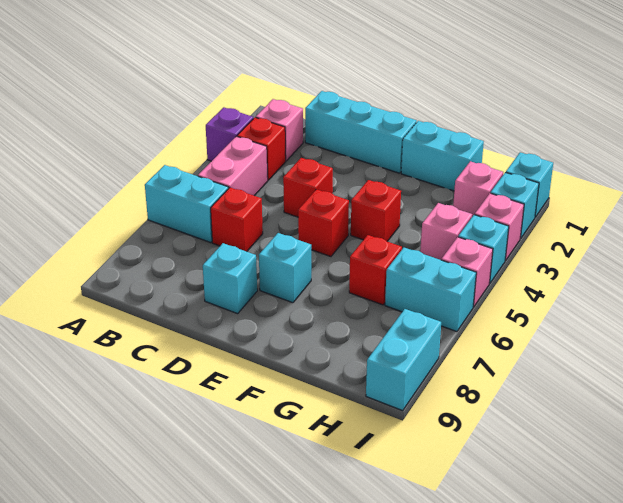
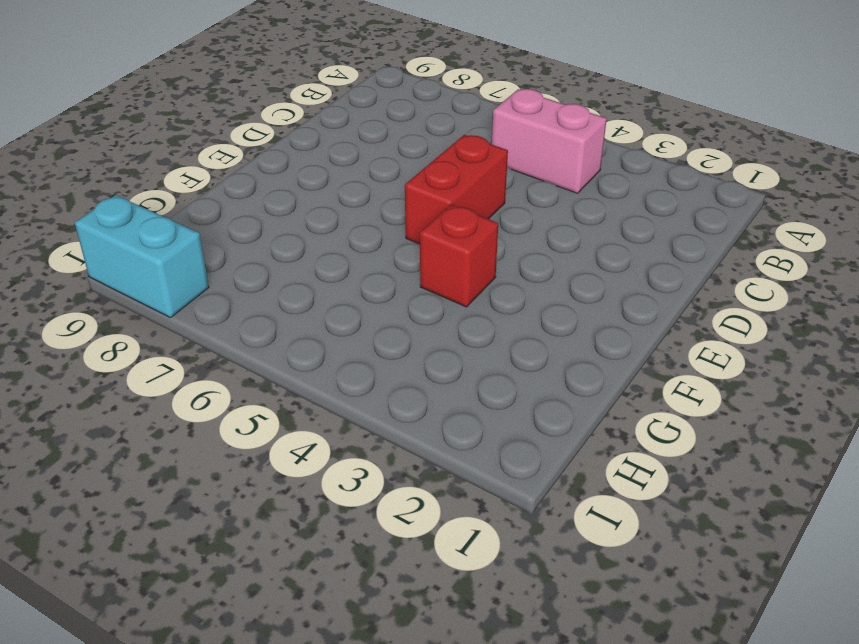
red brick D5:E5 level 1 -> red brick E5 level 1
none -> purple brick A3 level 1
none -> cyan brick A6:B6 level 1
none -> pink brick B2 level 1

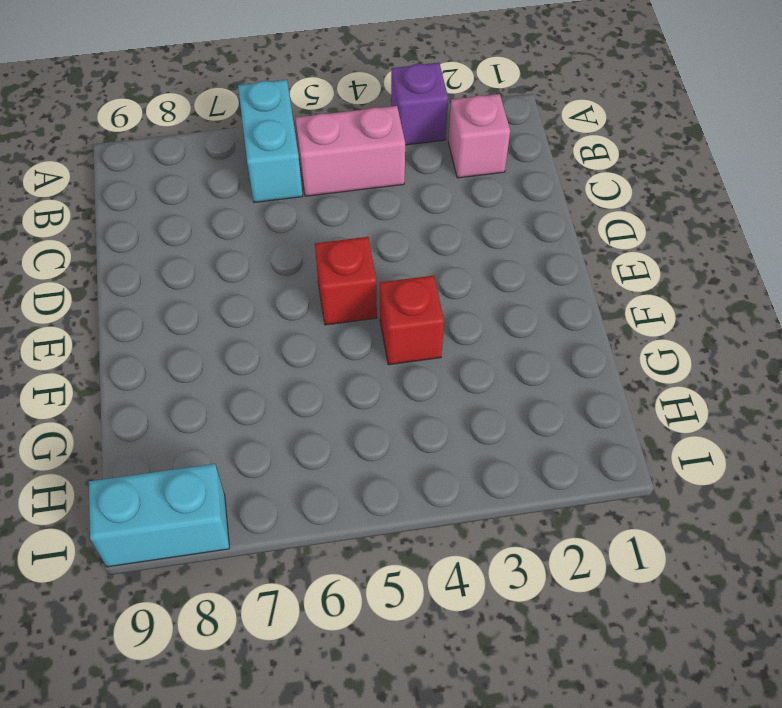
none -> red brick B3 level 1
none -> cyan brick C1:E1 level 1
none -> red brick C6 level 1

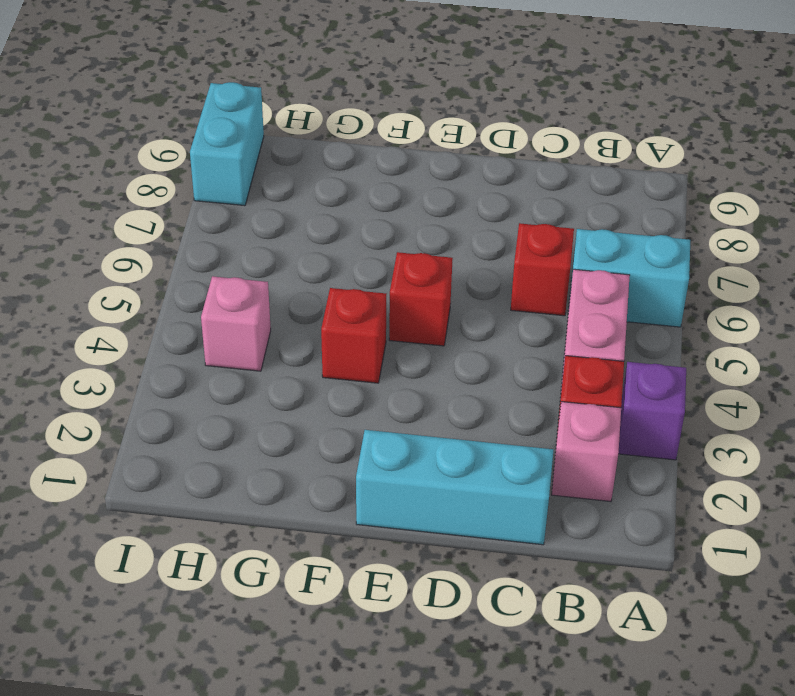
none -> red brick D4 level 1
none -> cyan brick D8 level 1
none -> cyan brick E7 level 1

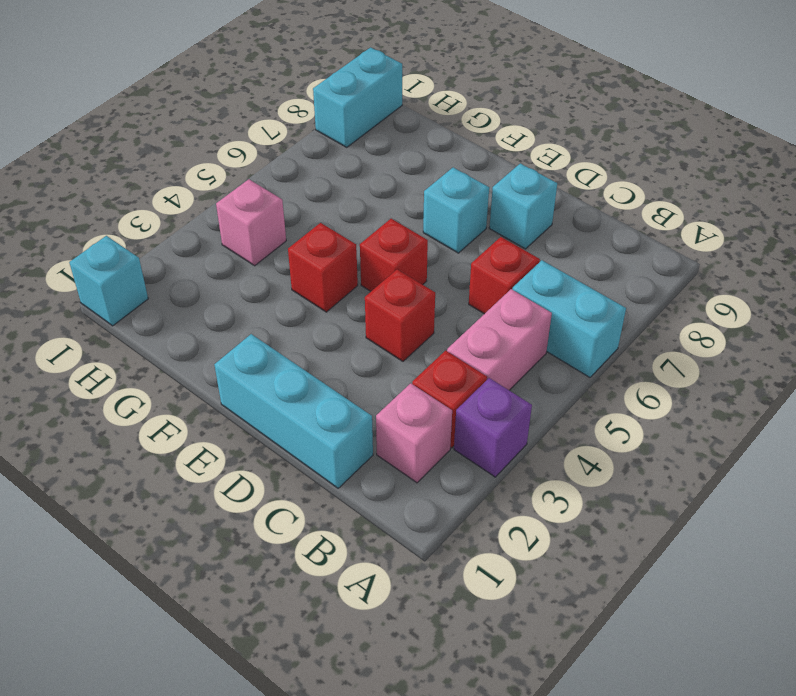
none -> cyan brick F1:G1 level 1
none -> red brick G6 level 1
none -> pink brick H2 level 1

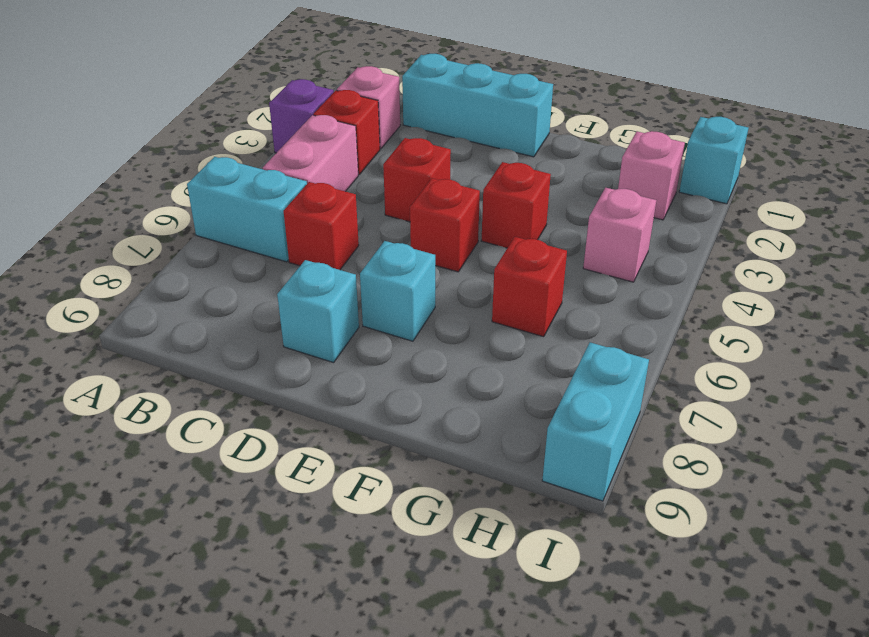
none -> cyan brick F1:G1 level 1
none -> cyan brick H6:I6 level 1
none -> cyan brick I2 level 1

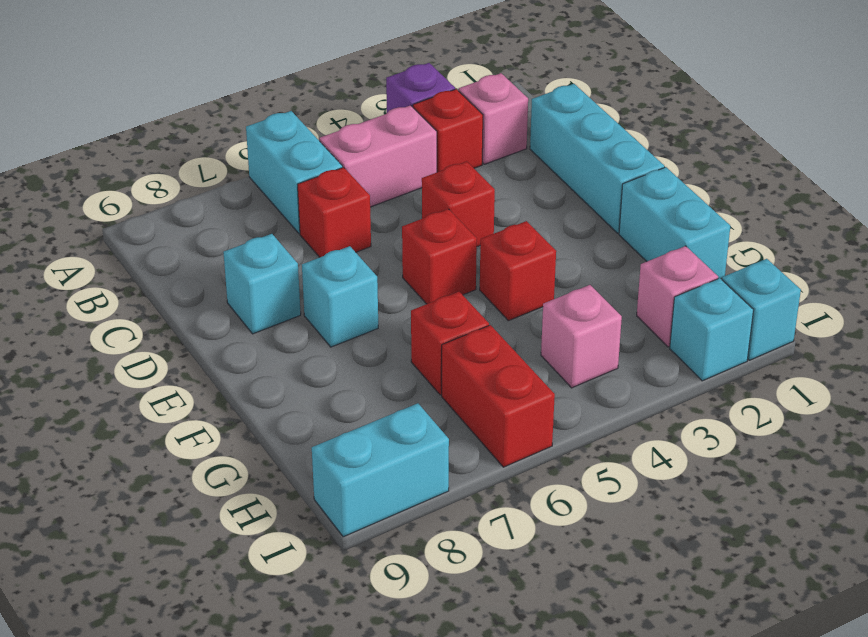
red brick H6:I6 level 1 -> cyan brick H6:I6 level 1
none -> pink brick I3 level 1
none -> cyan brick I4 level 1
none -> pink brick I5 level 1

